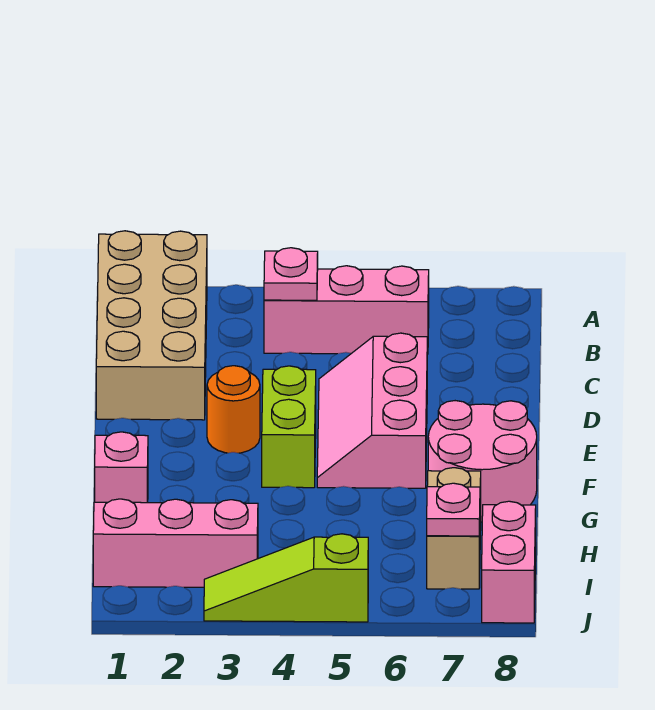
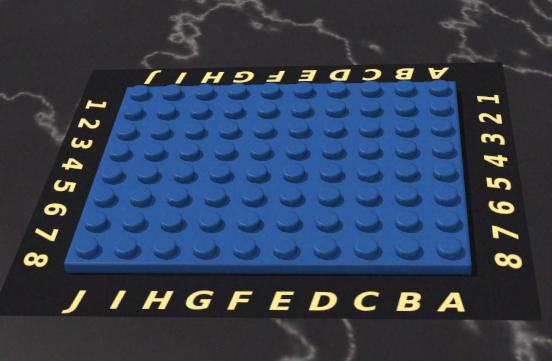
none -> tan brick A1:D2 level 1
none -> pink brick B4:B6 level 1
none -> pink slope D5:F6 level 1 top 6

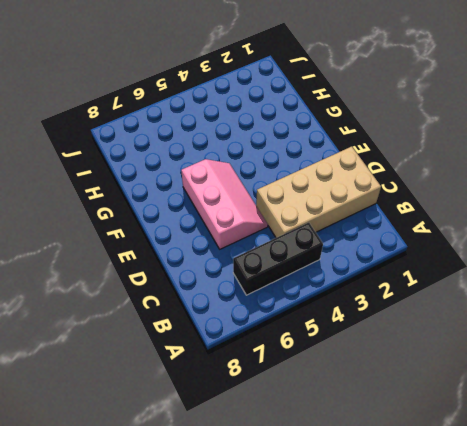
black brick B4:B6 level 1 -> pink brick B4:B6 level 1
tan brick C1:D4 level 1 -> tan brick A1:D2 level 1
none -> orange round brick E3 level 1
none -> lime brick E4:F4 level 1
none -> pink round brick F7:G8 level 1

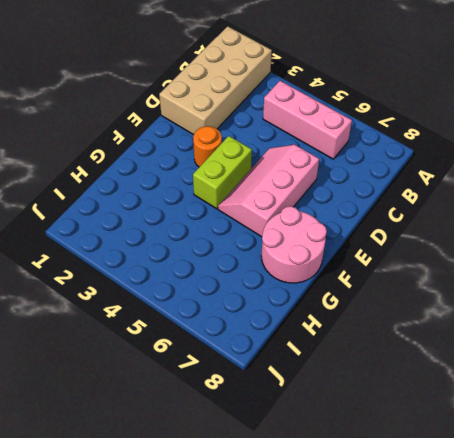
none -> pink brick G1 level 1
none -> tan brick H7:I7 level 1
none -> pink brick I1:I3 level 1

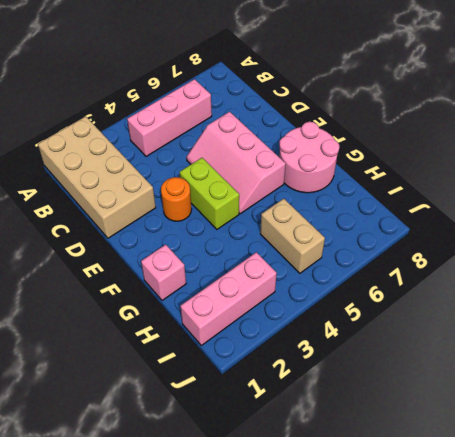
tan brick H5:I5 level 1 -> tan brick H7:I7 level 1
none -> pink brick I8:J8 level 1
none -> lime slope J3:J5 level 1 top 5
none -> pink plate B4 level 2

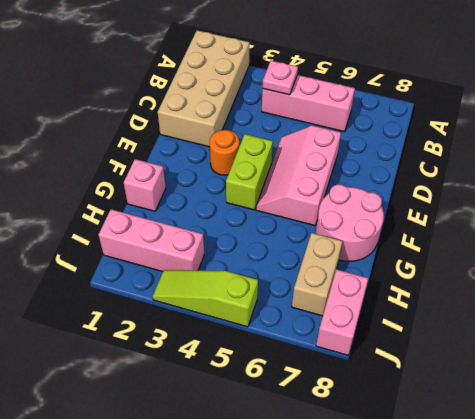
none -> pink plate I7 level 2

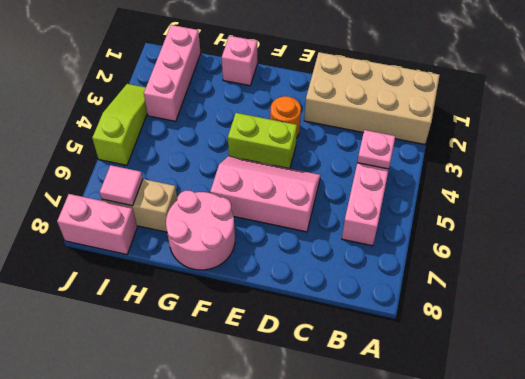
pink tile I7 level 2 -> pink plate I7 level 2

